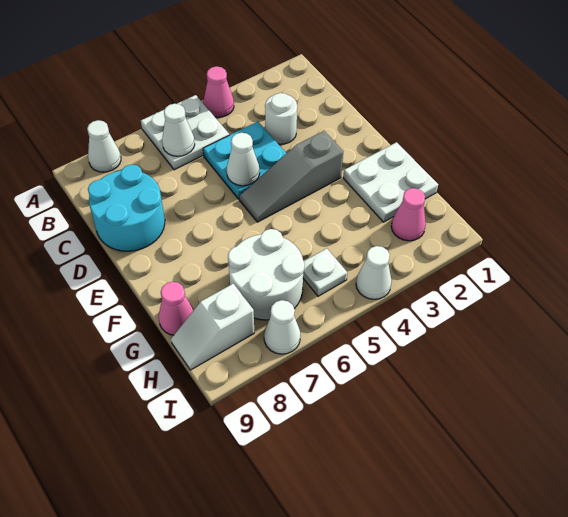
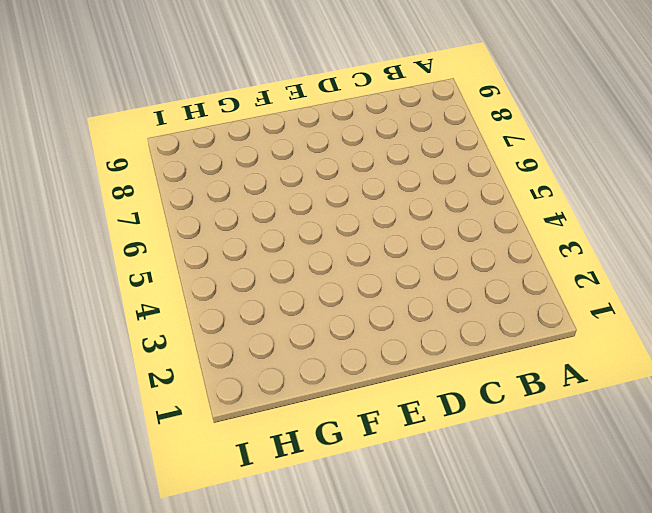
none -> pink cone A4 level 1
none -> white plate A5:B6 level 1
none -> white cone A8 level 1

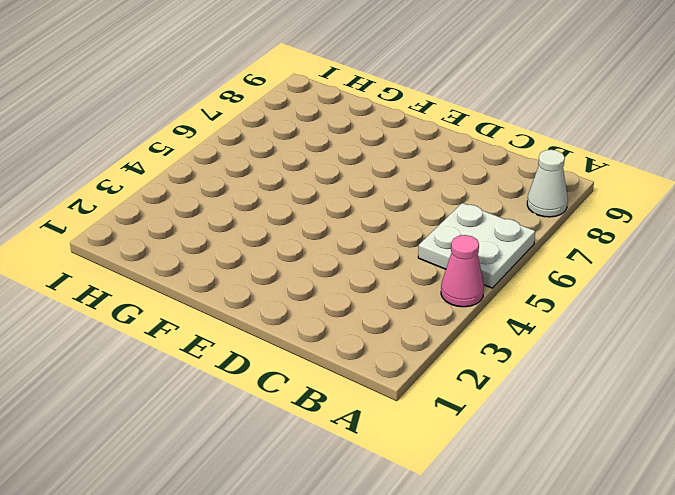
none -> white round brick C3 level 1
none -> cyan plate C4:D5 level 1
none -> cyan round brick C8:D9 level 1

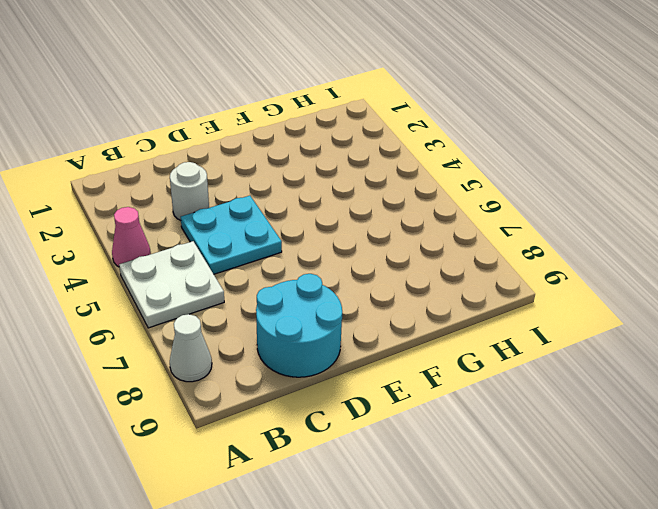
none -> grey slope E3:E5 level 1 top 3
none -> white plate F1:G2 level 1
none -> white round brick G6:H7 level 1

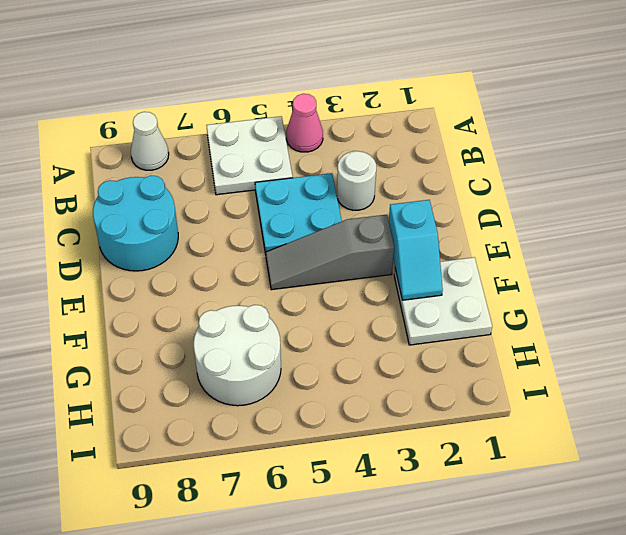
cyan slope E2:F2 level 2 top E -> none
none -> pink cone G9 level 1
none -> pink cone H2 level 1
none -> white plate H5 level 1

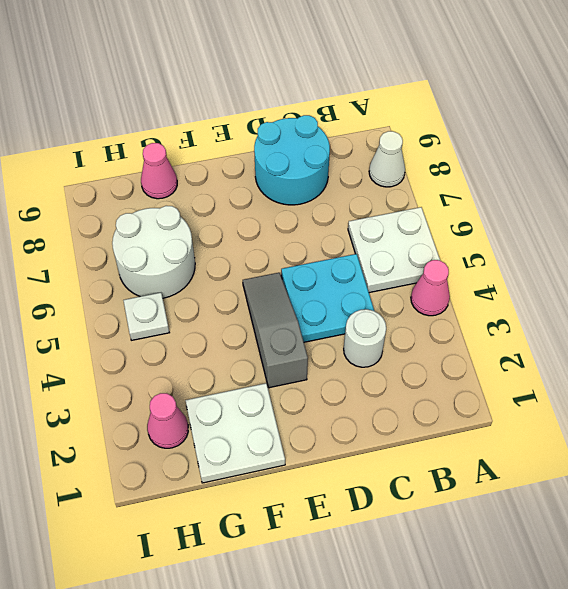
none -> white slope H8:H9 level 1 top 8
none -> white cone I4 level 1
none -> white cone I7 level 1

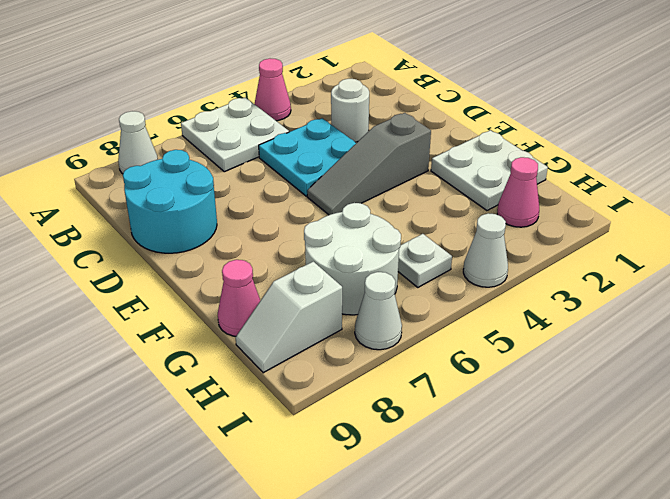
none -> white cone B6 level 2
none -> white cone D5 level 2

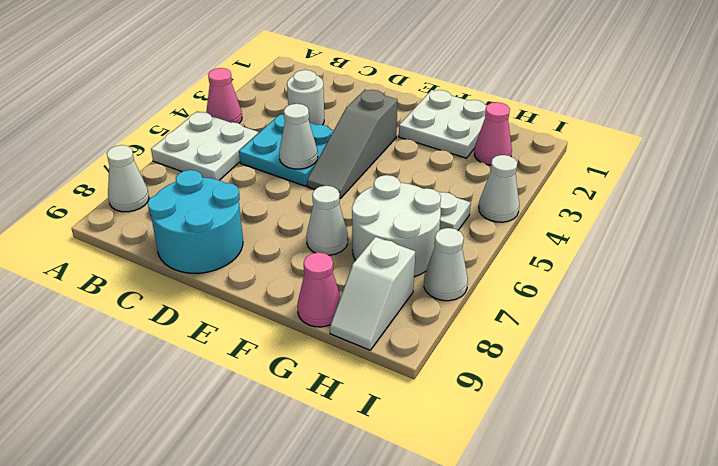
white cone F7 level 1 -> white cone B6 level 2

